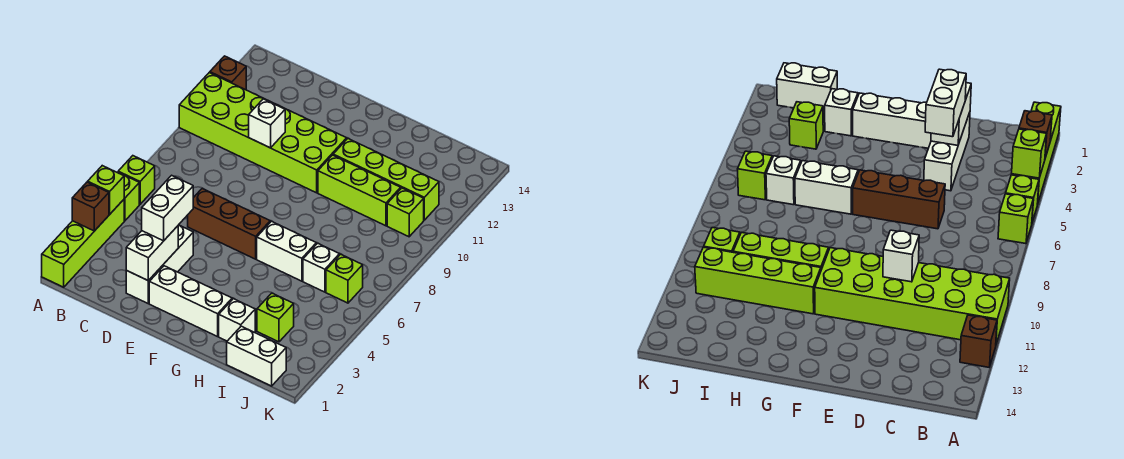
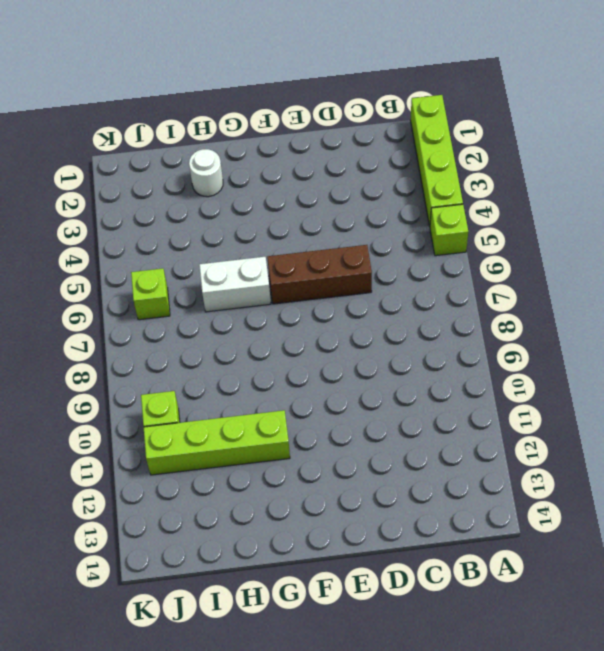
white round brick H2 level 1 -> white brick H2 level 1
none -> lime brick A6 level 1
none -> lime brick A10:F11 level 1
none -> brown brick A12 level 1

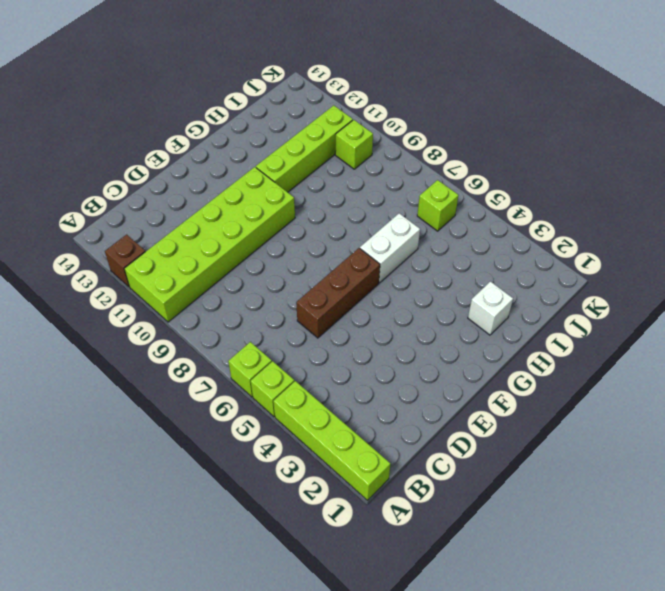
none -> white brick D2:D4 level 1
none -> white brick E2:G2 level 1
none -> lime brick G10:I10 level 1

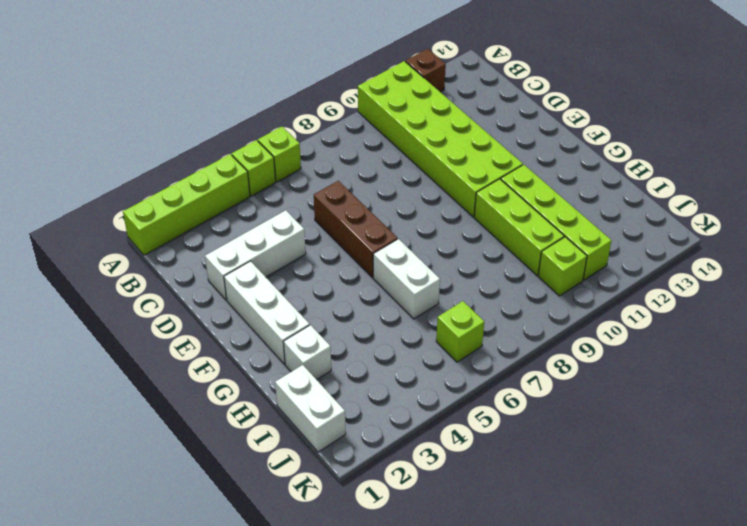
none -> lime brick I3 level 1
none -> white brick I6 level 1
none -> brown brick A3 level 2

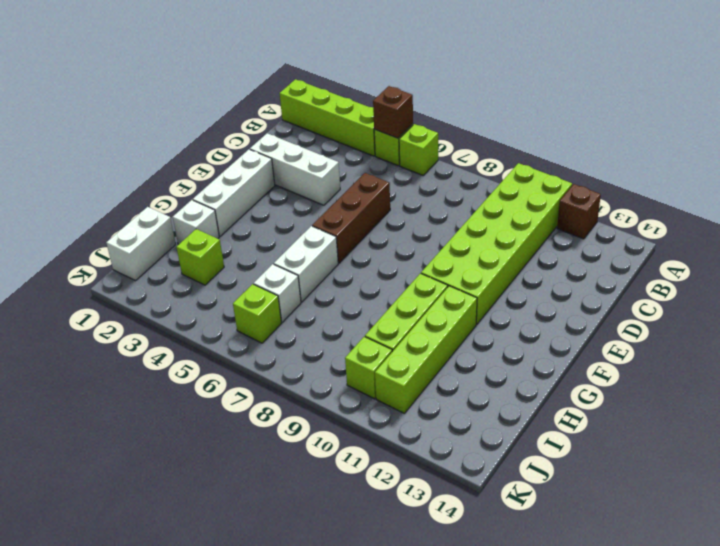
brown brick A5 level 2 -> brown brick A3 level 2
none -> lime brick A4 level 2
none -> white brick D2:D3 level 2
none -> white brick D10 level 2

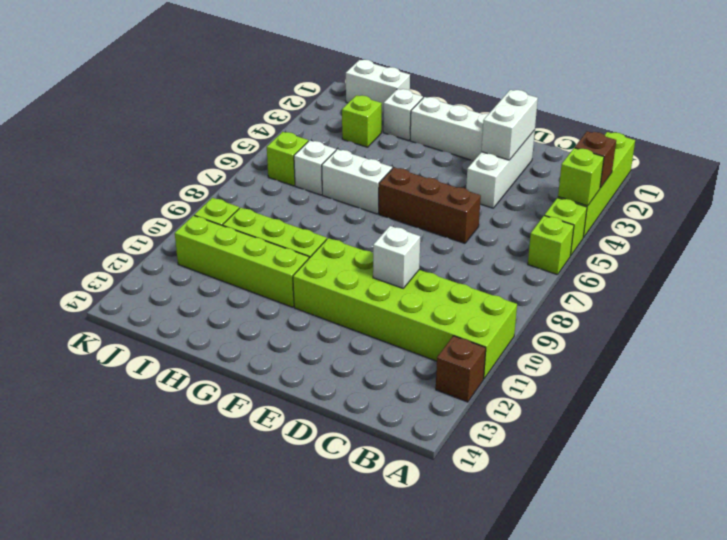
none -> white brick D3:D4 level 3

